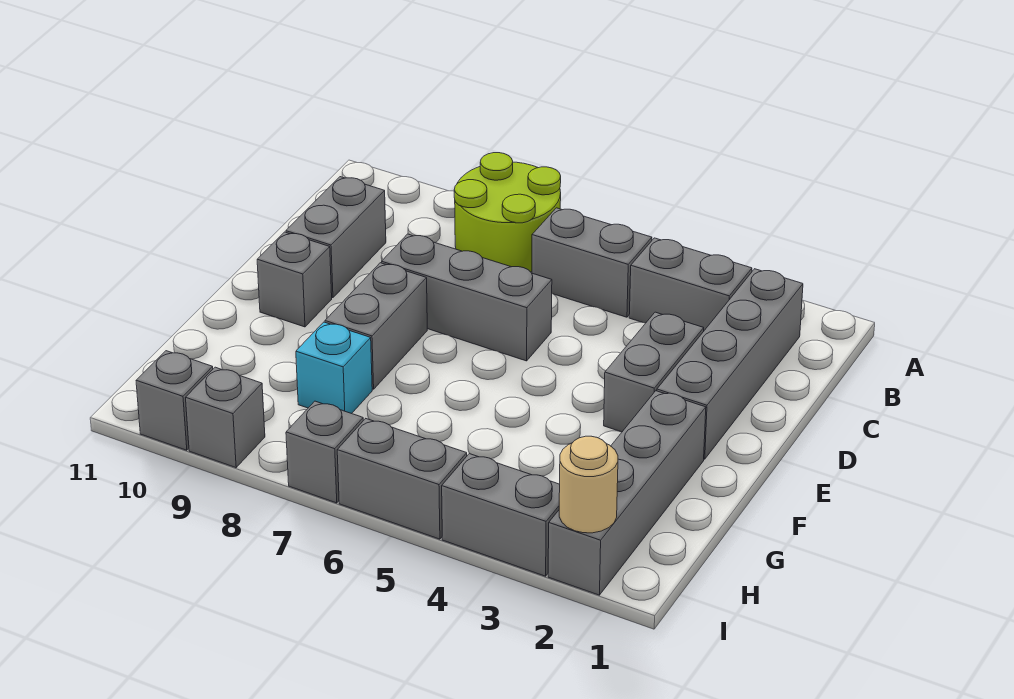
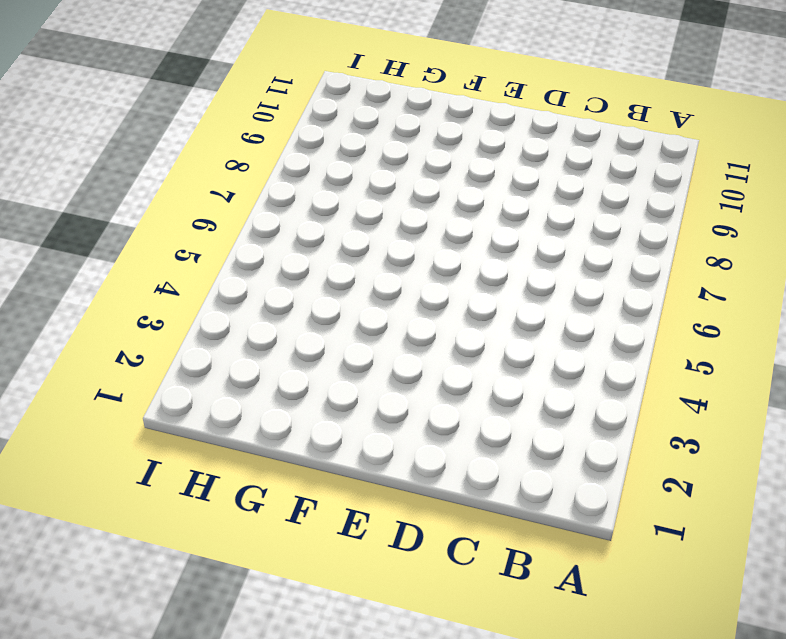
none -> lime round brick A7:B8 level 1
none -> grey brick B2:E2 level 1
none -> grey brick B3:B4 level 1

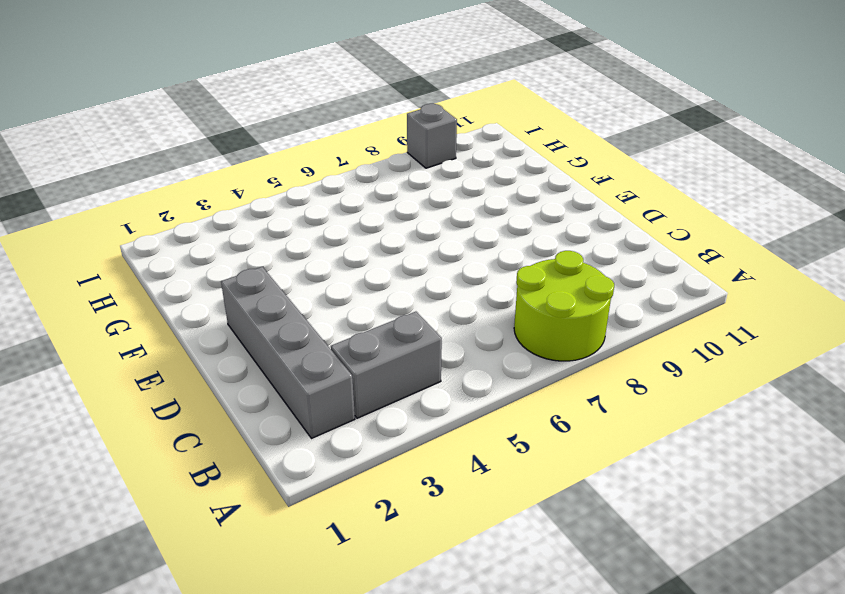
none -> grey brick B5:B6 level 1
none -> grey brick C10:D10 level 1
none -> grey brick D3:E3 level 1

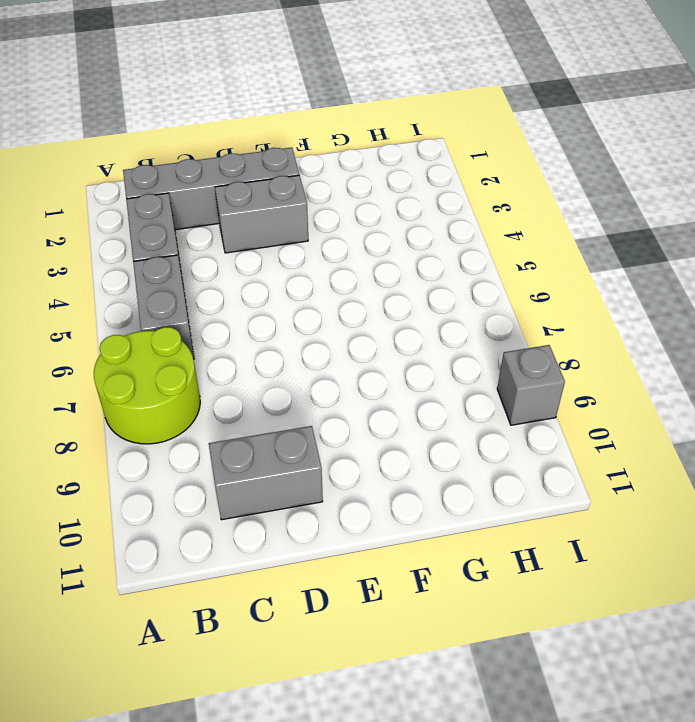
none -> grey brick D6:D8 level 1
none -> grey brick E8:F8 level 1
none -> grey brick E10 level 1

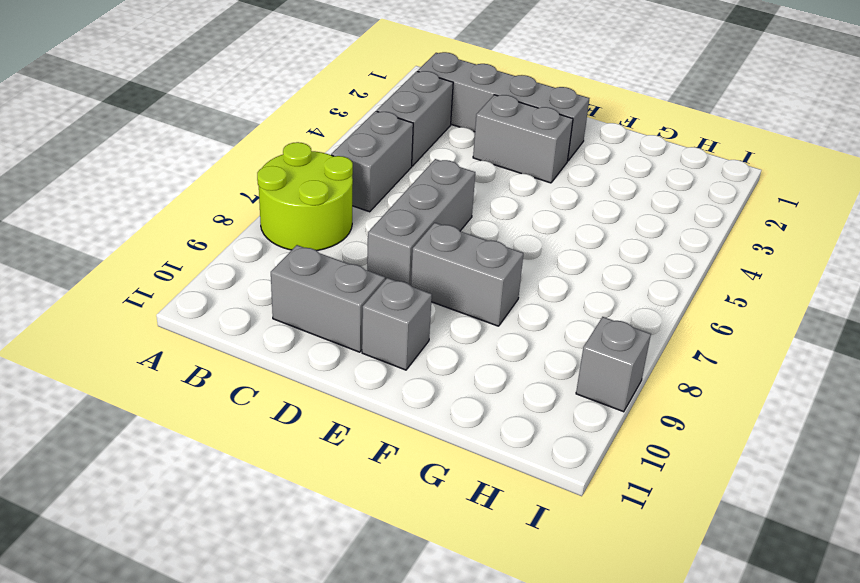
none -> grey brick F2:I2 level 1
none -> cyan brick G8 level 1
none -> grey brick I3:I4 level 1

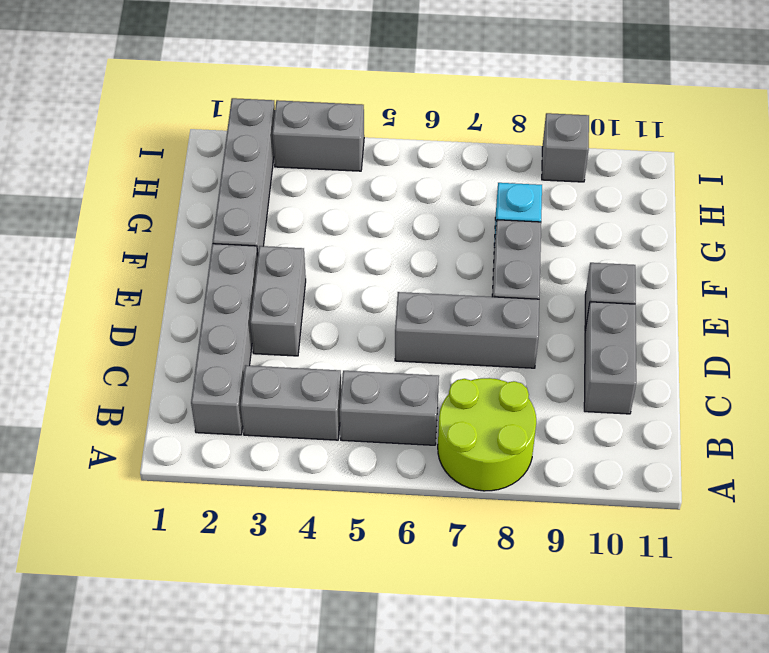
none -> grey brick I5:I6 level 1
none -> grey brick I7 level 1
none -> grey brick I10 level 1

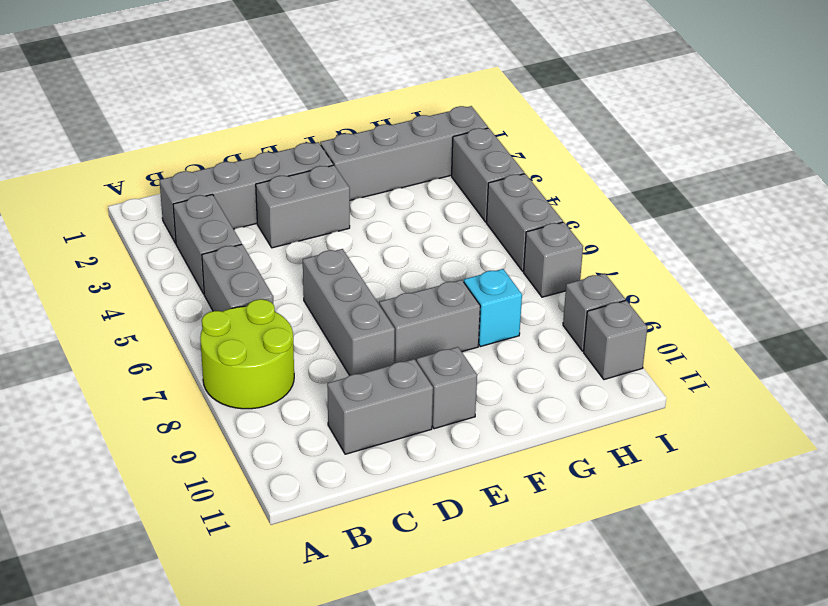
none -> tan round brick I2 level 2

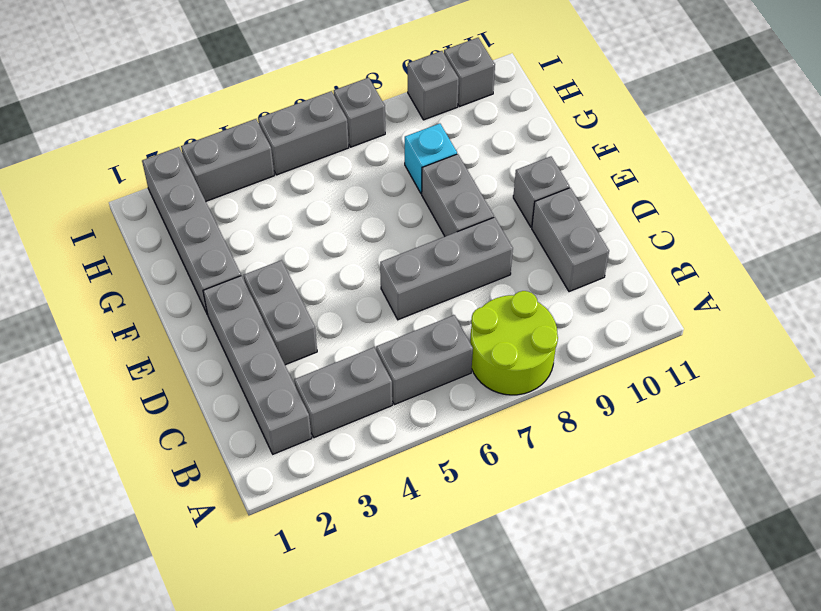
none -> tan round brick I2 level 2

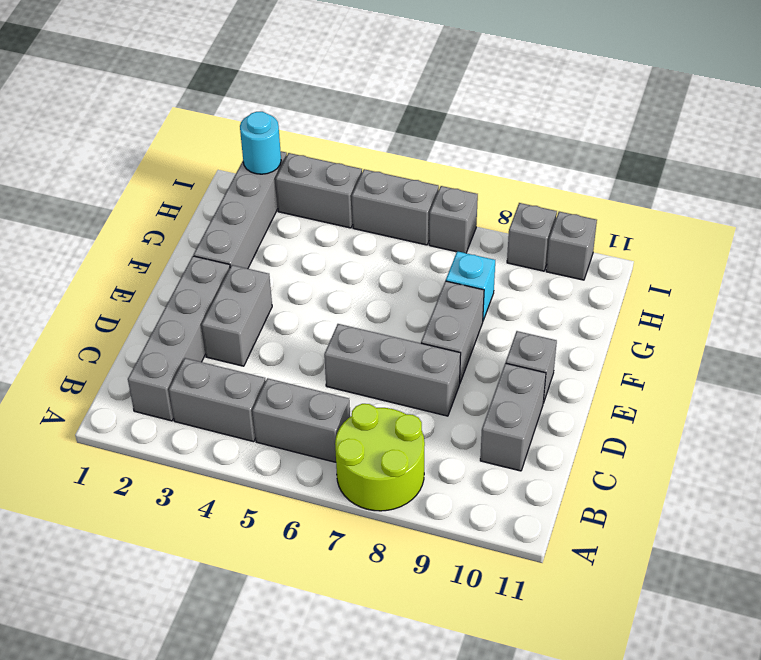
cyan round brick I2 level 2 -> tan round brick I2 level 2

